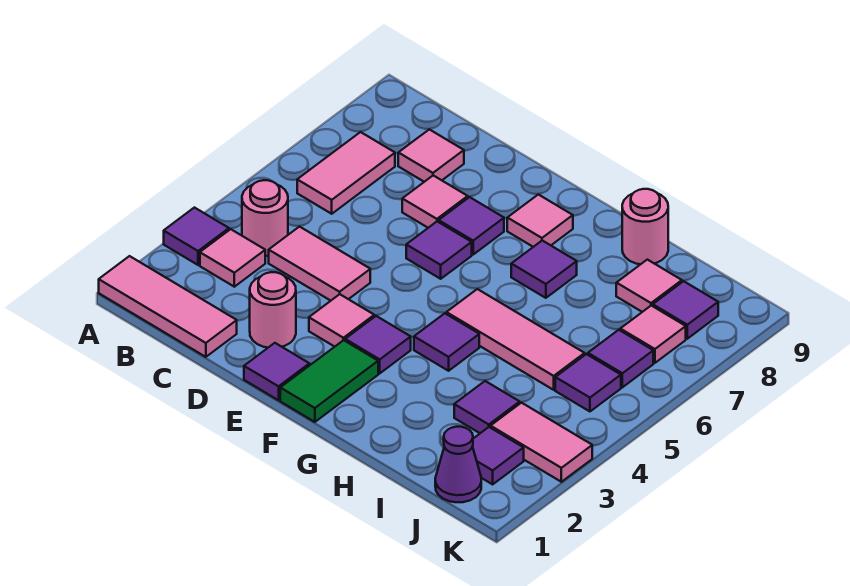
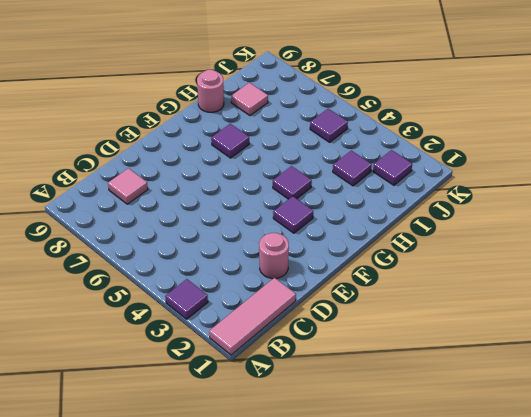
none -> pink tile B3 level 1
none -> pink round brick B4 level 1
none -> pink tile B6:B7 level 1

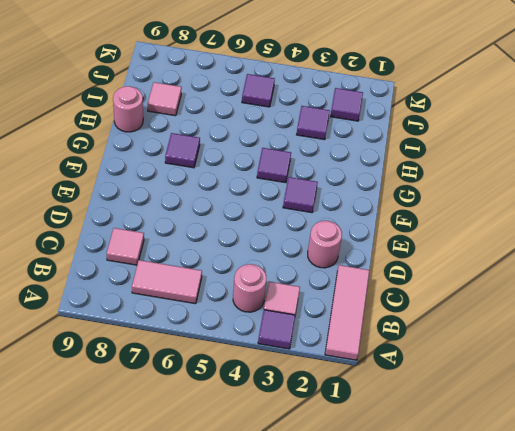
none -> pink tile C4:D4 level 1
none -> pink tile D7 level 1
none -> purple tile E1 level 1

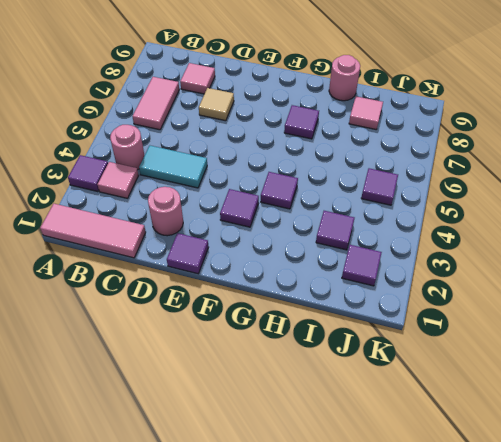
cyan tile C4:D4 level 1 -> pink tile C4:D4 level 1
tan tile D7 level 1 -> pink tile D7 level 1
none -> pink tile E3 level 1
none -> purple tile E6 level 1
none -> purple tile E7 level 1

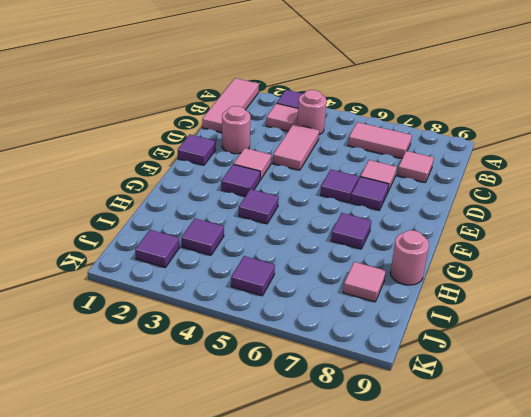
none -> green tile F1:F2 level 1
none -> pink tile F8 level 1
none -> pink tile G5:I5 level 1

